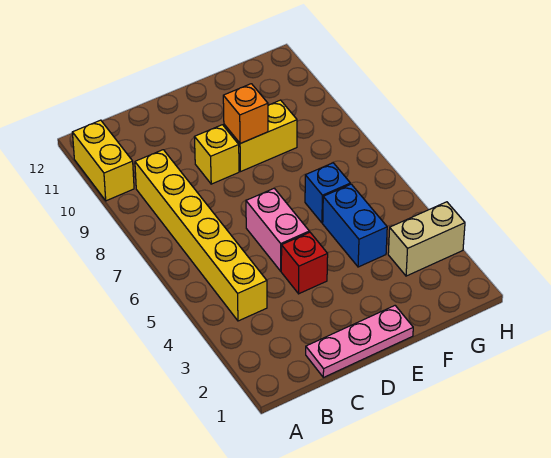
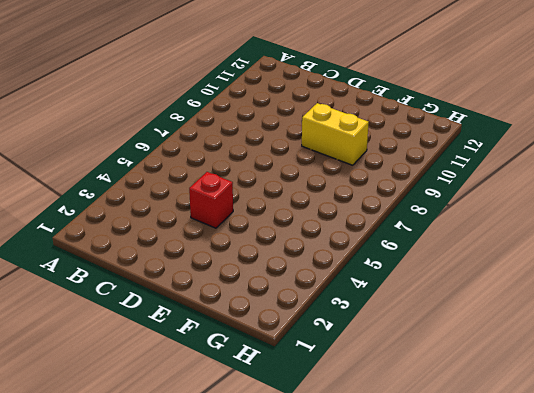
none -> yellow brick A10:A11 level 1
none -> yellow brick B4:B9 level 1

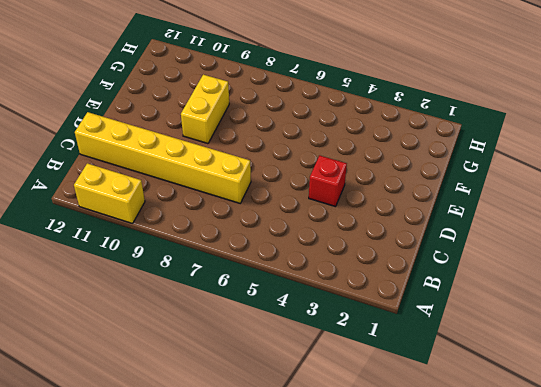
yellow brick C7:C12 level 1 -> yellow brick B4:B9 level 1
none -> pink plate C1:E1 level 1
none -> pink brick D5:D6 level 1

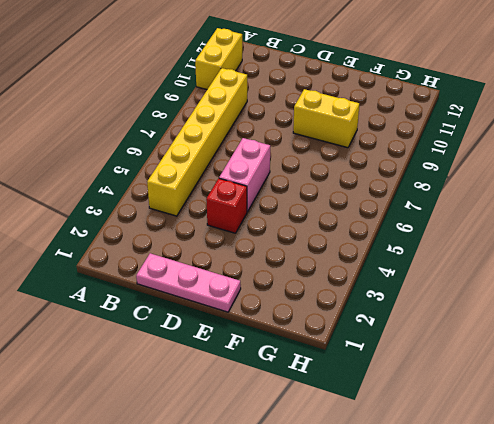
none -> yellow brick D9 level 1
none -> blue brick F4:F5 level 1

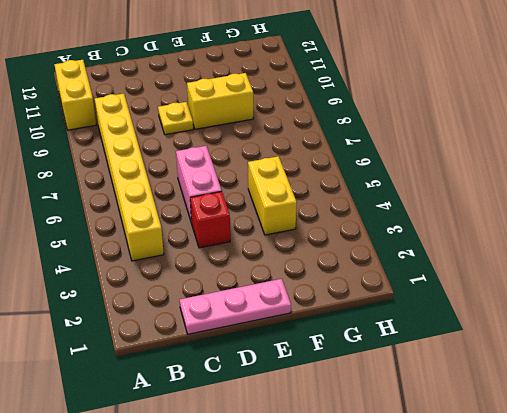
yellow plate D9 level 1 -> yellow brick D9 level 1
yellow brick F4:F5 level 1 -> blue brick F4:F5 level 1
none -> blue brick F6 level 1
none -> tan brick G3:H3 level 1

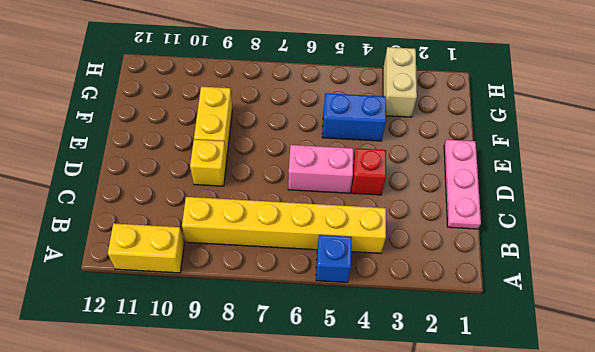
blue brick A5 level 1 -> blue brick F6 level 1
none -> orange brick E9 level 2

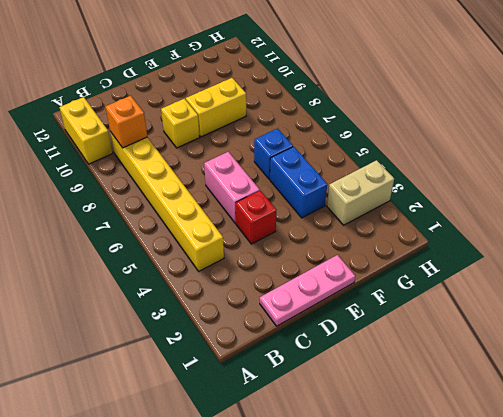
orange brick B9 level 2 -> orange brick E9 level 2

